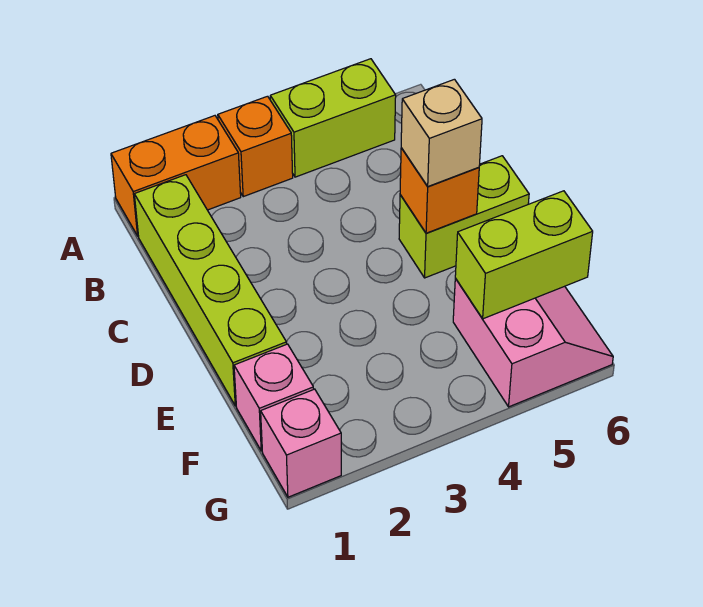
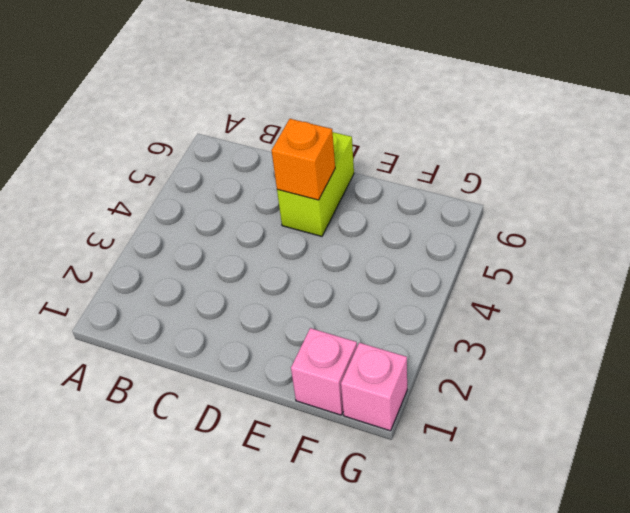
none -> orange brick A1:A2 level 1
none -> orange brick A3 level 1

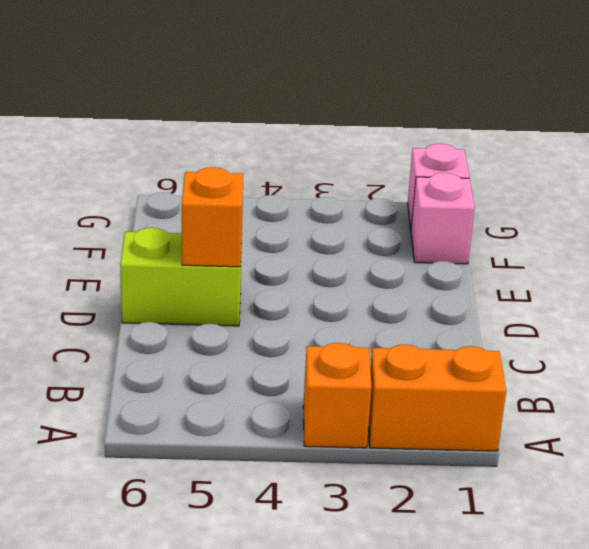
none -> lime brick A4:A5 level 1
none -> lime brick B1:E1 level 1

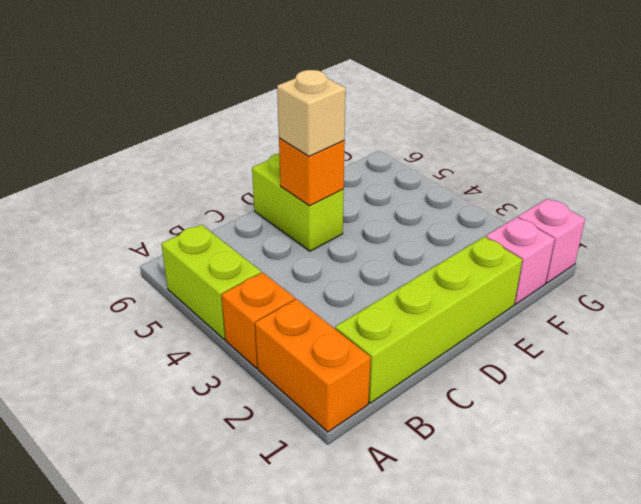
none -> pink slope F5:G6 level 1 top 5
none -> lime brick F5:F6 level 2

